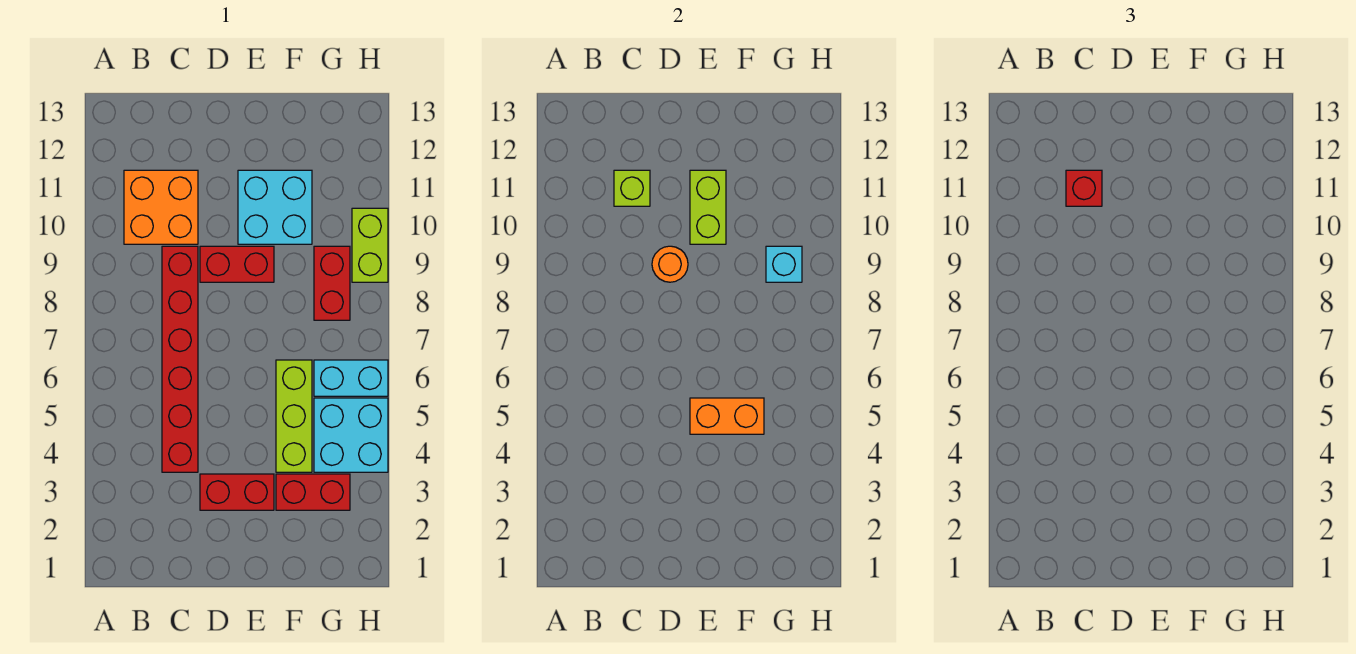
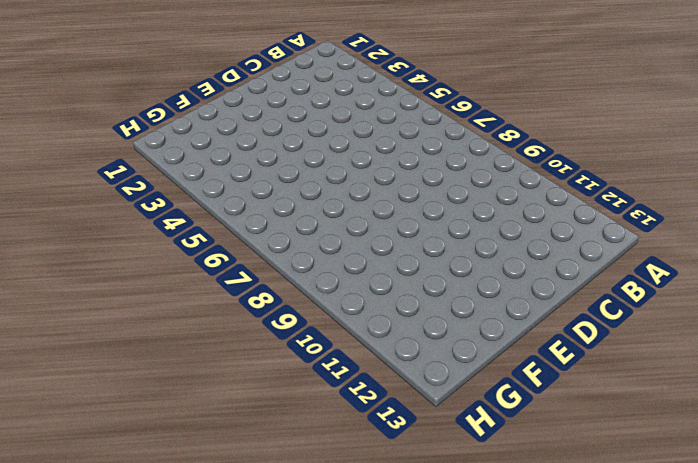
none -> orange brick B10:C11 level 1
none -> red brick C4:C9 level 1
none -> red brick D3:E3 level 1

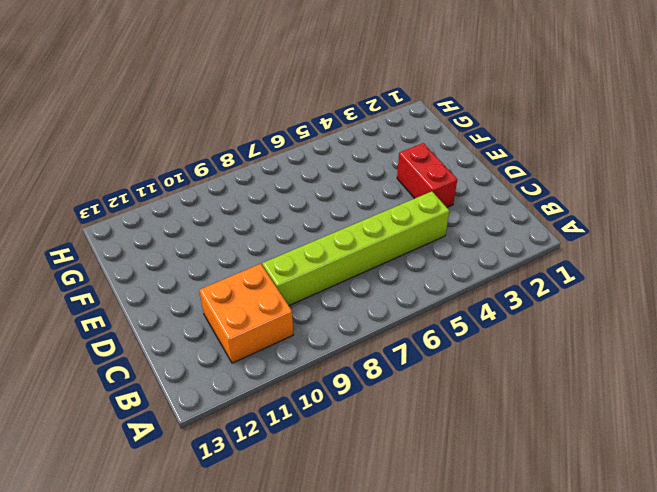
lime brick C4:C9 level 1 -> red brick C4:C9 level 1
none -> red brick D9:E9 level 1
none -> cyan brick E10:F11 level 1
none -> red brick F3:G3 level 1

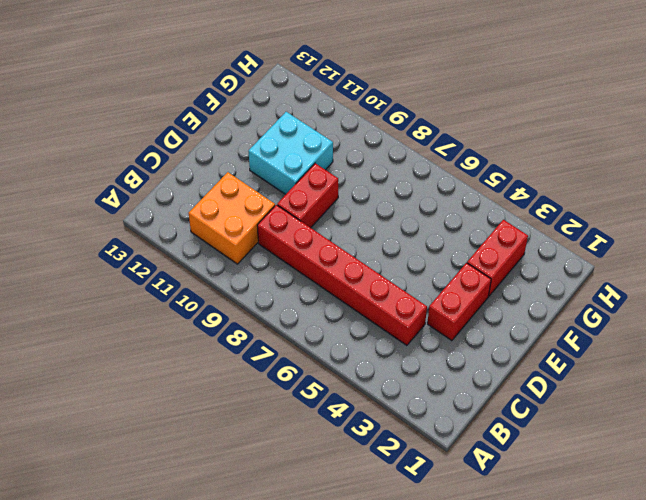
none -> lime brick F4:F6 level 1
none -> cyan brick G4:H5 level 1
none -> cyan brick G6:H6 level 1

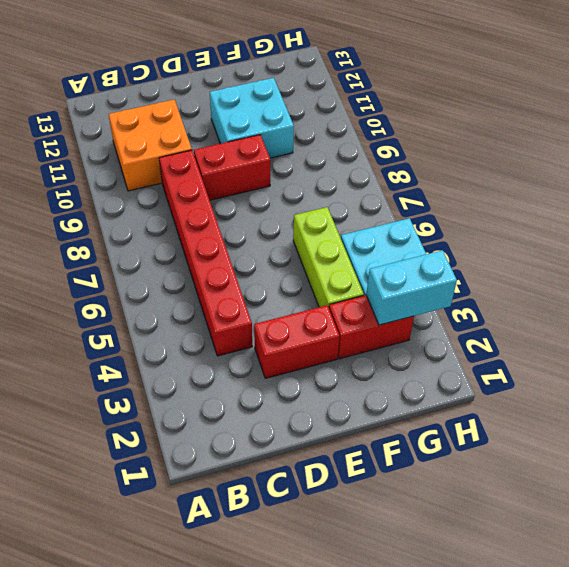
cyan brick G3:H3 level 2 -> cyan brick G6:H6 level 1
none -> red brick G8:G9 level 1
none -> lime brick H9:H10 level 1
none -> lime brick C11 level 2

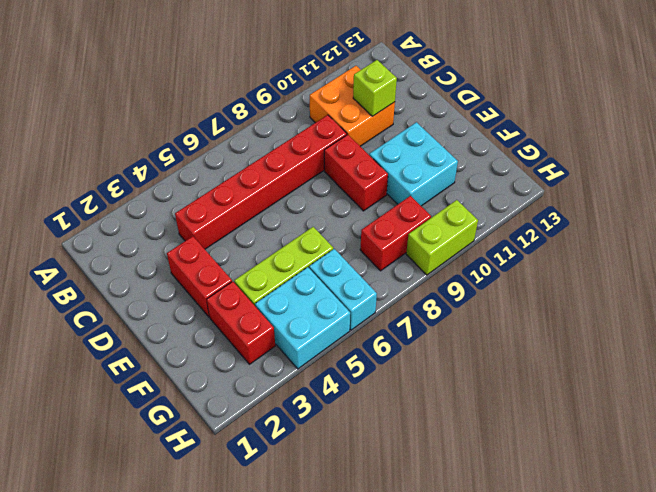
none -> orange round brick D9 level 2
none -> orange brick E5:F5 level 2
none -> lime brick E10:E11 level 2

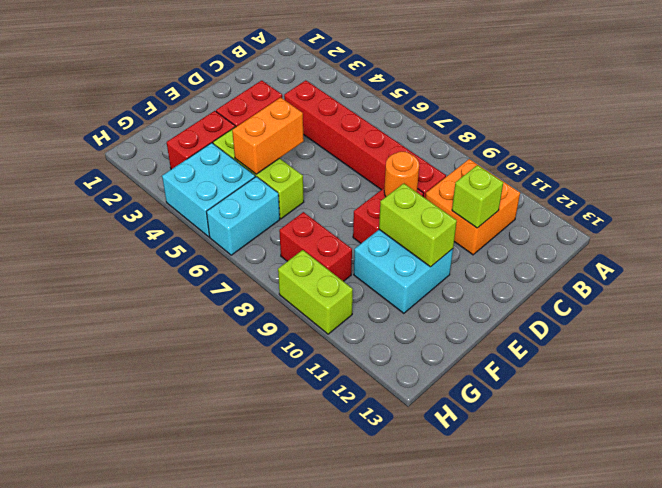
none -> cyan brick G9 level 2
none -> red brick C11 level 3

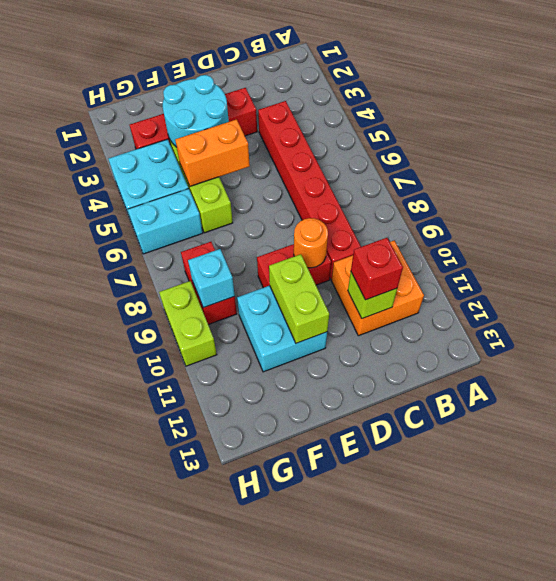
cyan round brick E3:F4 level 2 -> none

